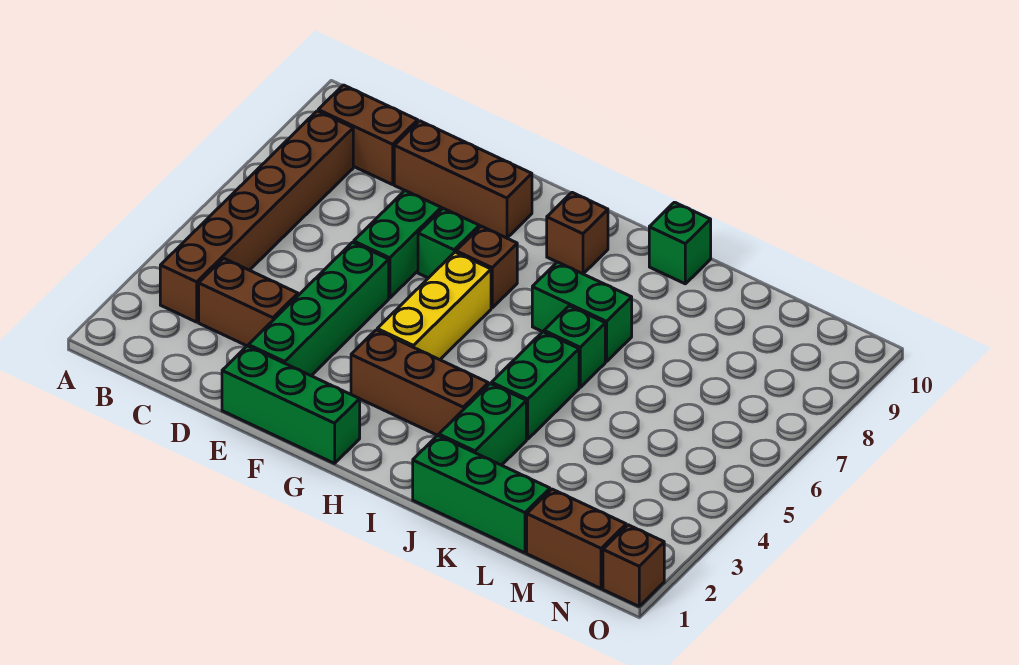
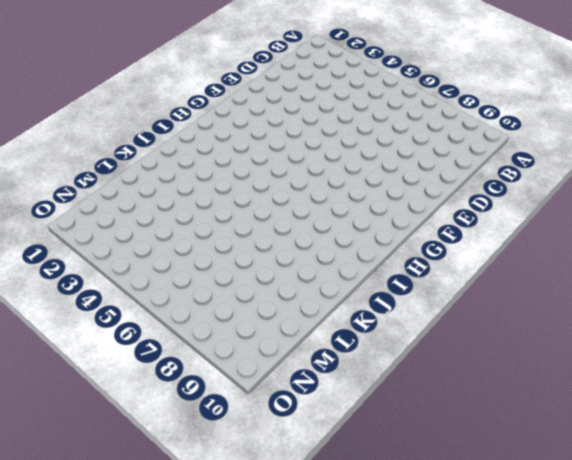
none -> brown brick B3:B8 level 1
none -> brown brick B9:C9 level 1
none -> brown brick C3:D3 level 1

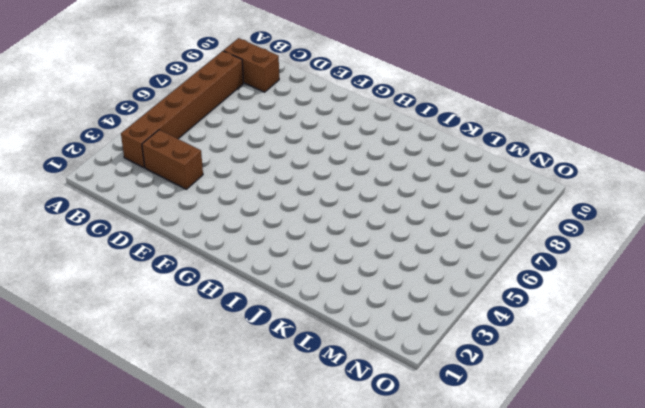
none -> brown brick D9:F9 level 1
none -> green brick E1:G1 level 1
none -> green brick E2:E5 level 1

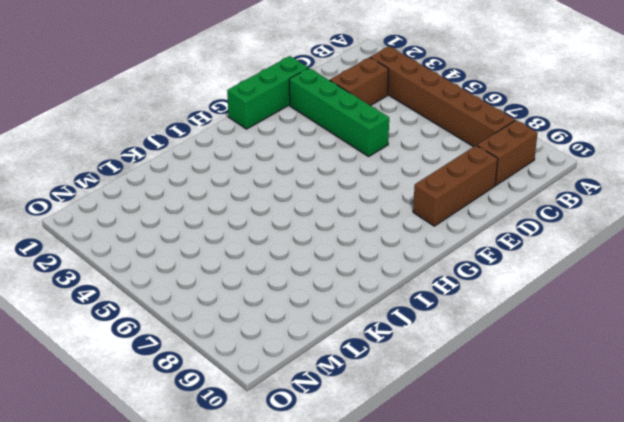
none -> green brick E6:E7 level 1
none -> green brick F7 level 1
none -> brown brick G3:I3 level 1

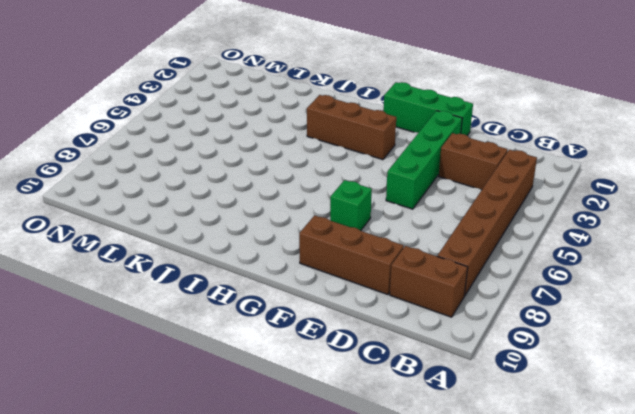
none -> green brick E6:E7 level 1
none -> yellow brick G4:G6 level 1
none -> brown brick G7 level 1

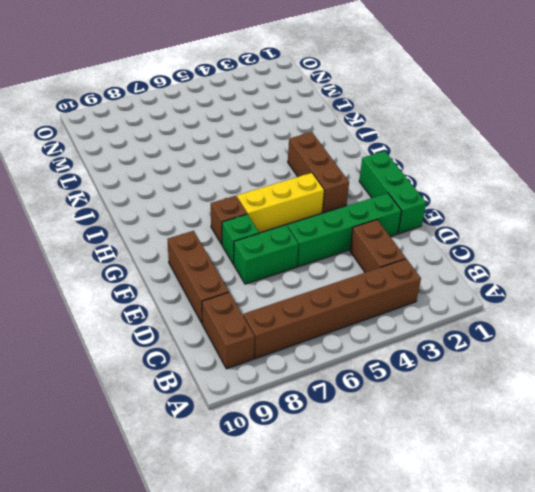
none -> brown brick H9 level 1
none -> green brick I7:J7 level 1
none -> green brick J1:L1 level 1

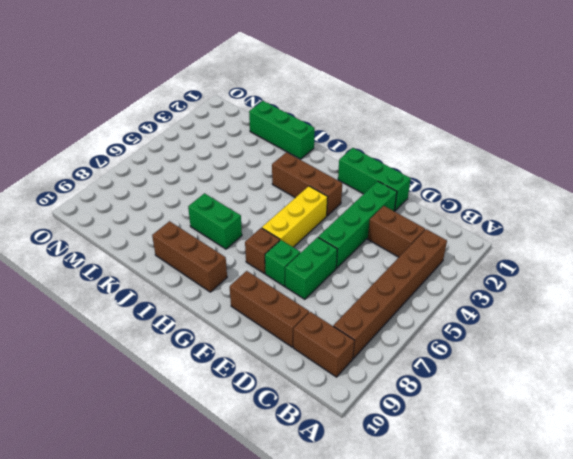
brown brick H9:J9 level 1 -> brown brick H9 level 1
none -> green brick J2:J3 level 1
none -> green brick J4:J5 level 1
none -> green brick J6 level 1

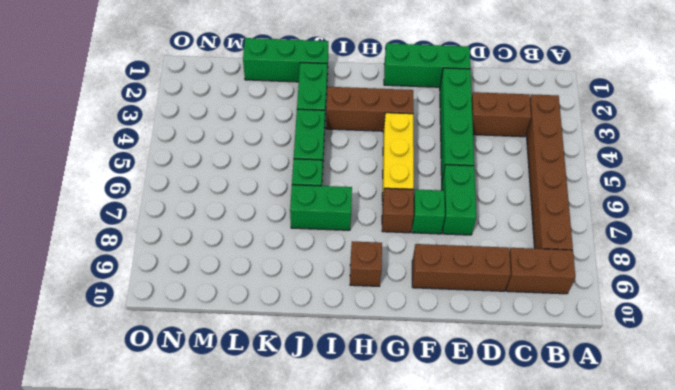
none -> green brick J10 level 1
none -> brown brick M1:N1 level 1
none -> brown brick O1 level 1

